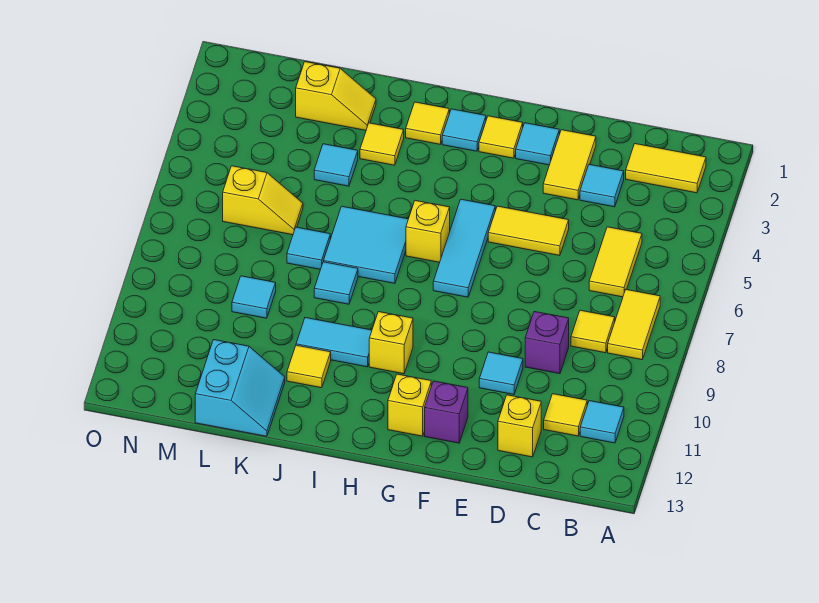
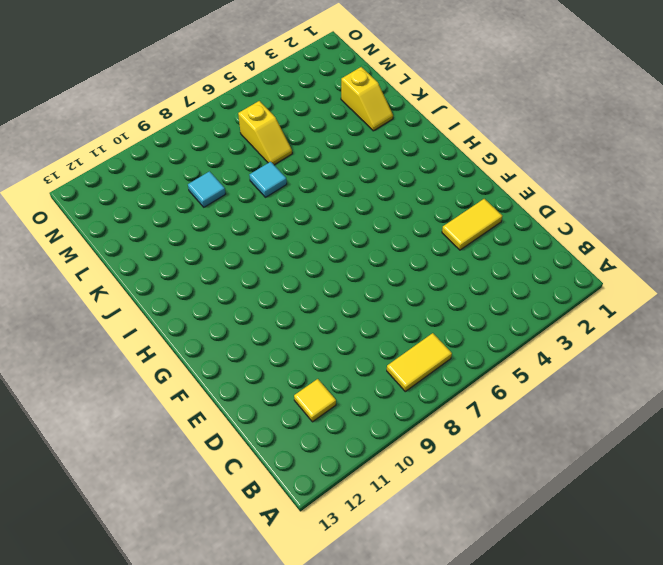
none -> yellow tile B2:C2 level 1
none -> cyan tile B11 level 1
none -> yellow tile C5:C6 level 1
none -> yellow tile C8 level 1

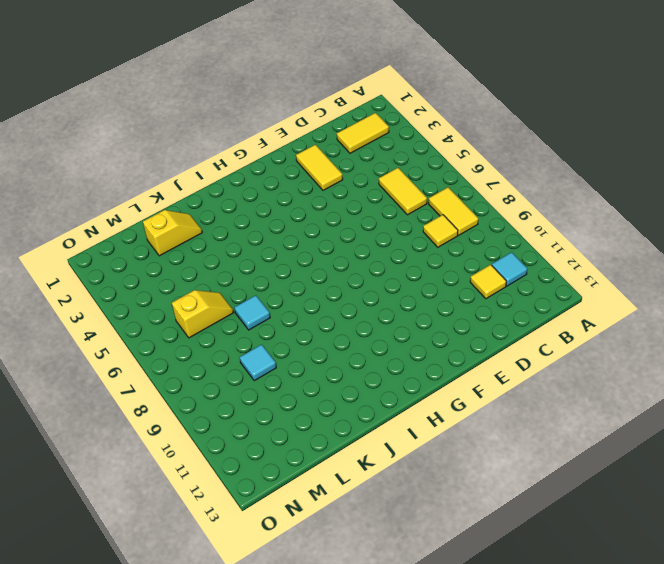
none -> cyan tile D3 level 1
none -> purple brick D9 level 1
none -> yellow brick D12 level 1
none -> yellow tile E5:F5 level 1

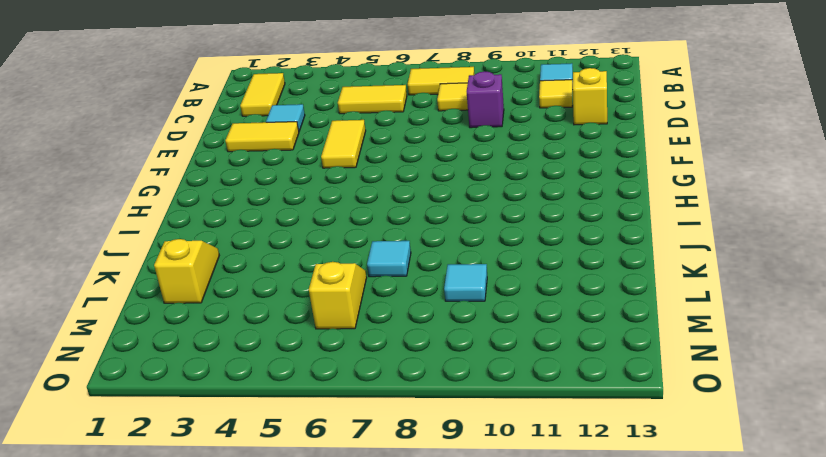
none -> cyan tile E10 level 1
none -> cyan tile F2 level 1
none -> purple brick F12 level 1
none -> yellow tile G2 level 1

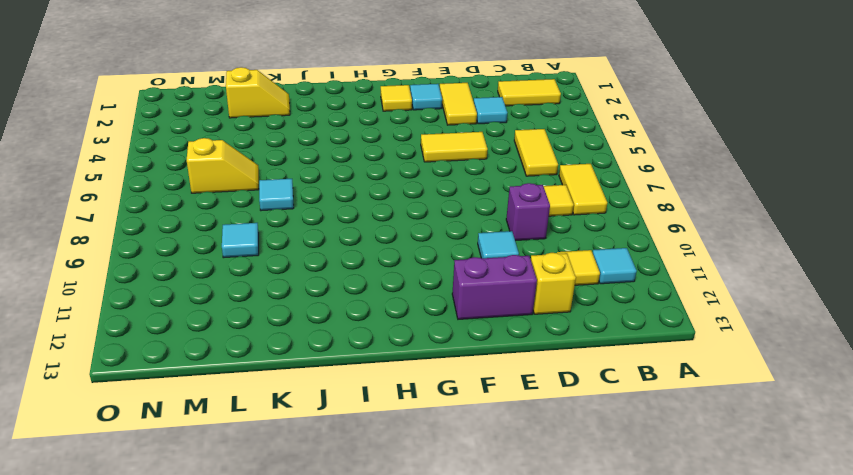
purple brick E12:F12 level 1 -> purple brick F12 level 1
none -> cyan tile G5:G7 level 1
none -> yellow brick G12 level 1
none -> cyan tile H2 level 1
none -> yellow brick H6 level 1

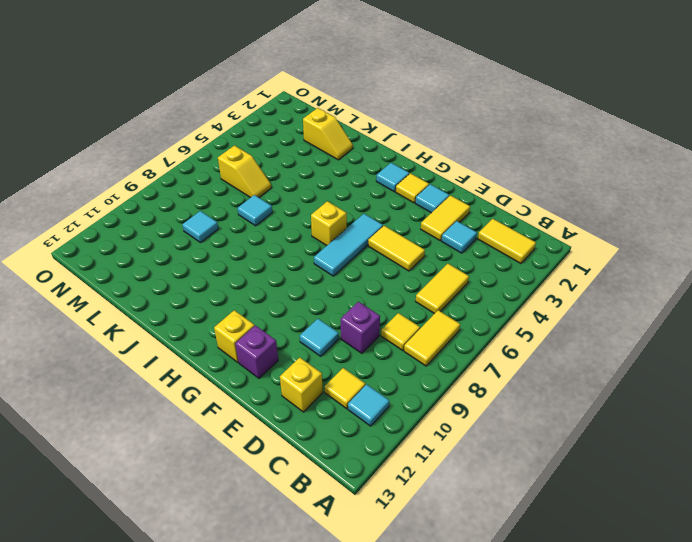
none -> yellow brick H10 level 1
none -> yellow tile I2 level 1
none -> cyan tile I6:J7 level 1
none -> cyan tile I10:J10 level 1

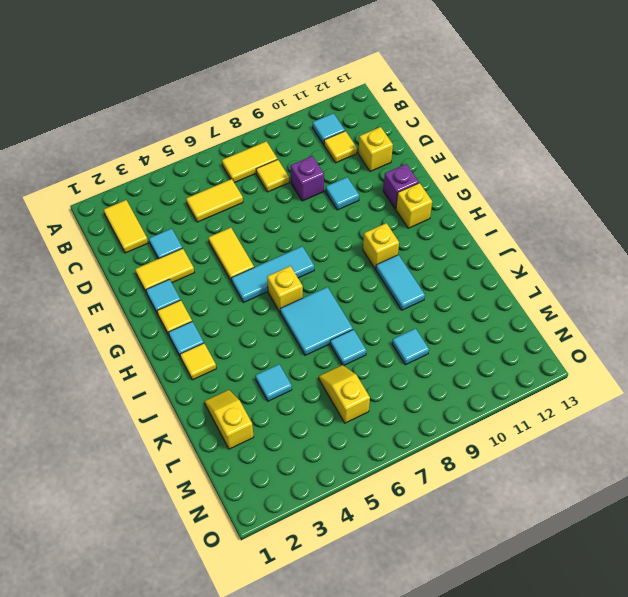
none -> yellow tile J3 level 1
none -> cyan tile J8 level 1
none -> yellow tile J11 level 1
none -> cyan slope K12:L13 level 1 top L

